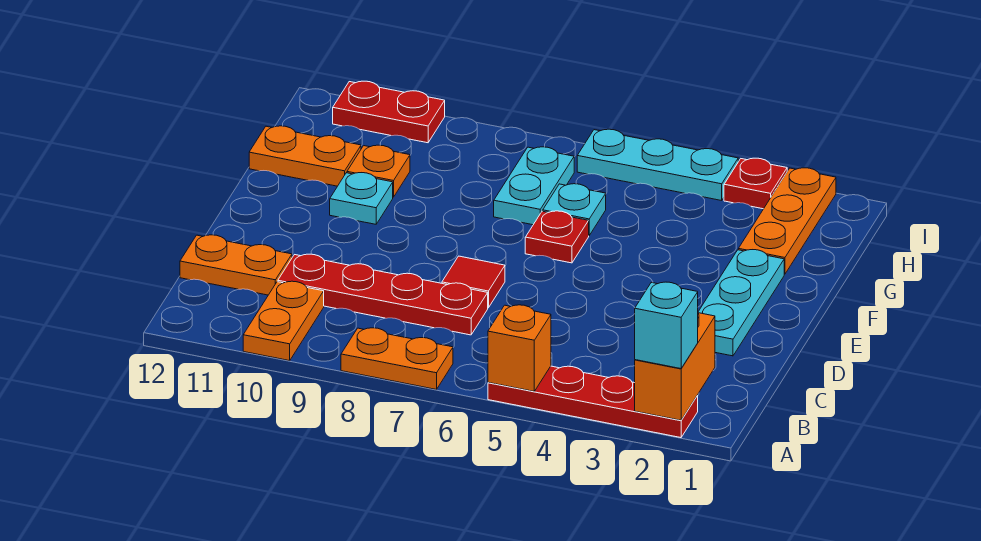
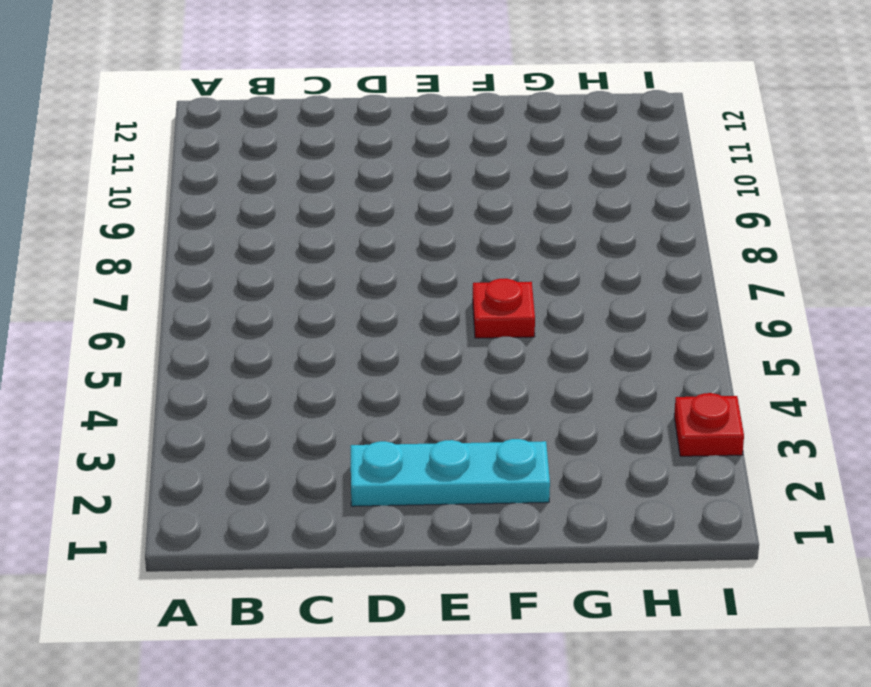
none -> red plate A2:A5 level 1
none -> orange plate A7:A8 level 1
none -> orange plate A10:B10 level 1

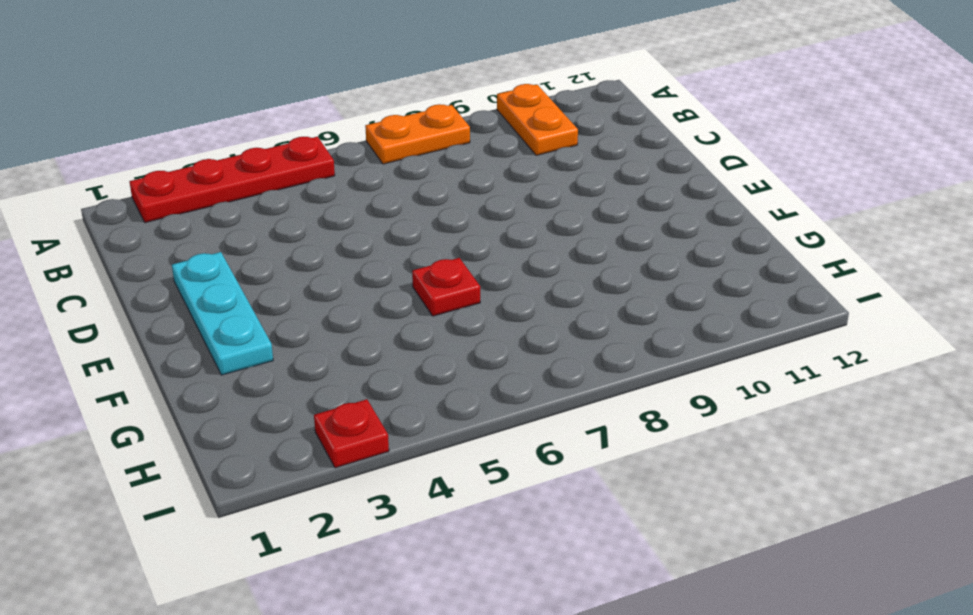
none -> red plate C7:C10 level 1
none -> orange plate C11:C12 level 1
none -> red tile D7 level 1

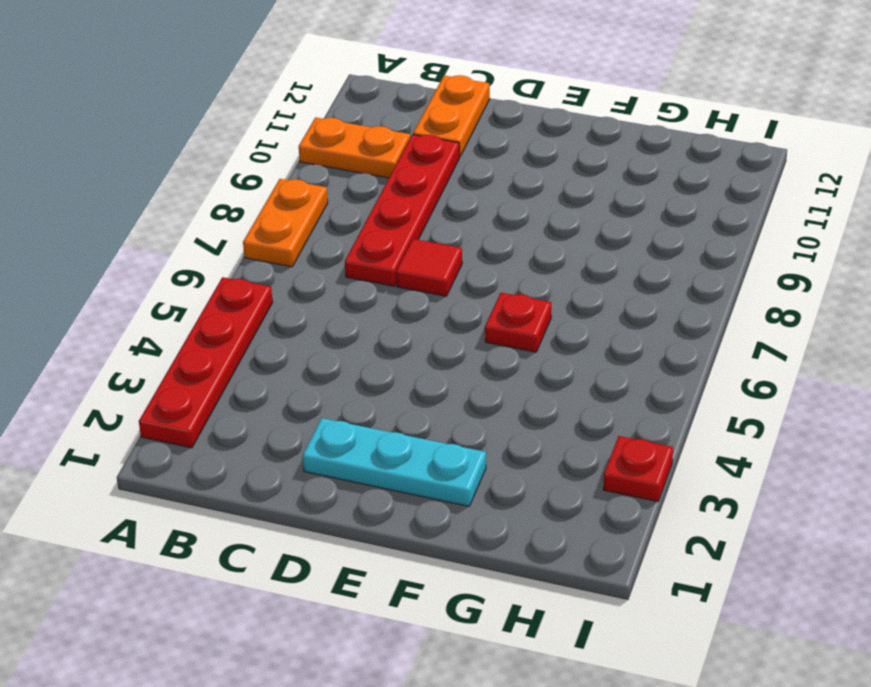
none -> cyan plate F10 level 1
none -> orange plate G2:I2 level 1
none -> cyan plate G6 level 1

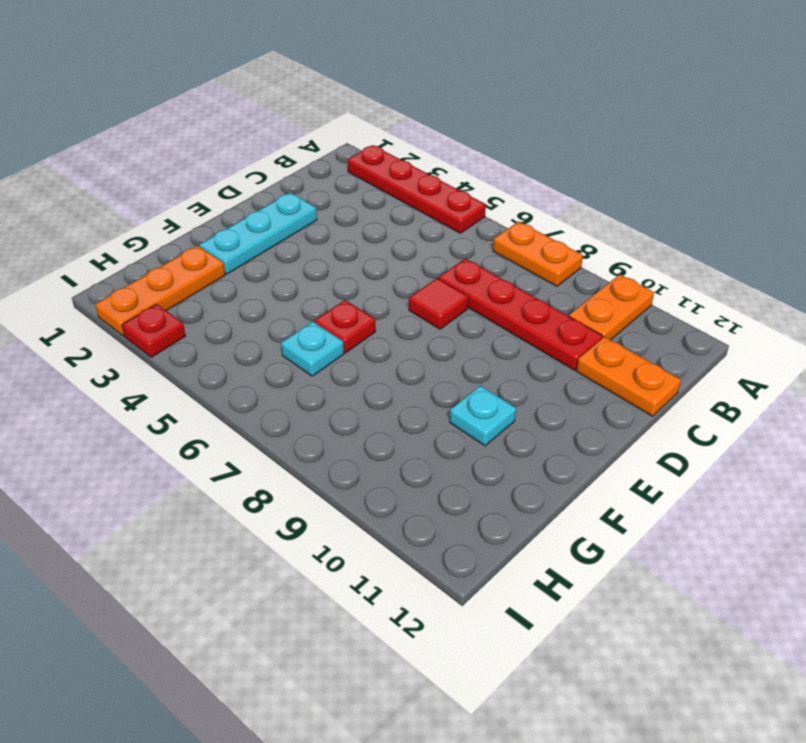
none -> cyan plate G7:H7 level 1
none -> orange plate G10 level 1
none -> orange plate G11:G12 level 1

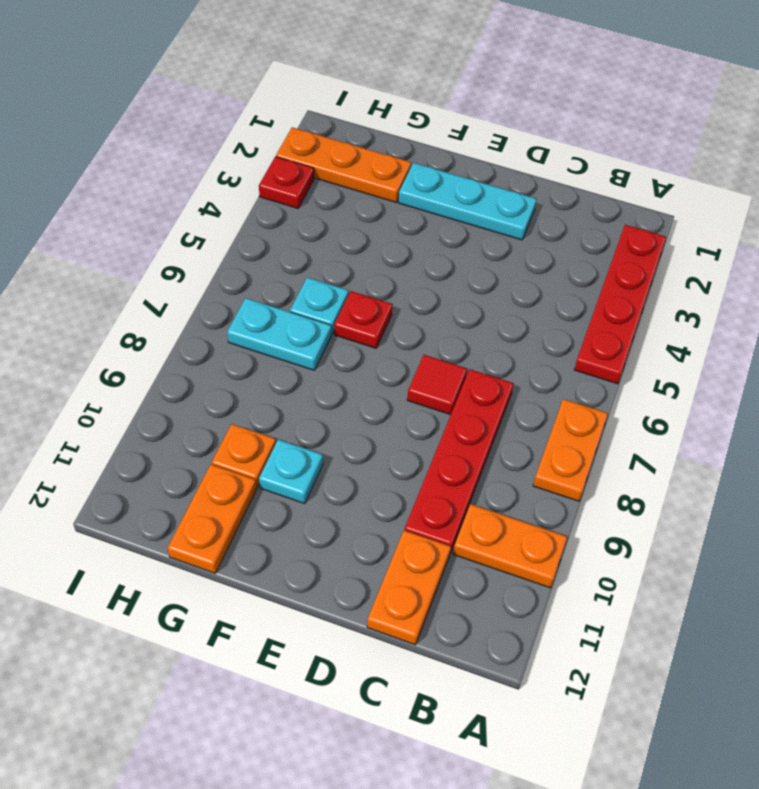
none -> cyan plate I4:I6 level 1
none -> red plate I10:I11 level 1
none -> orange brick A2:B2 level 2

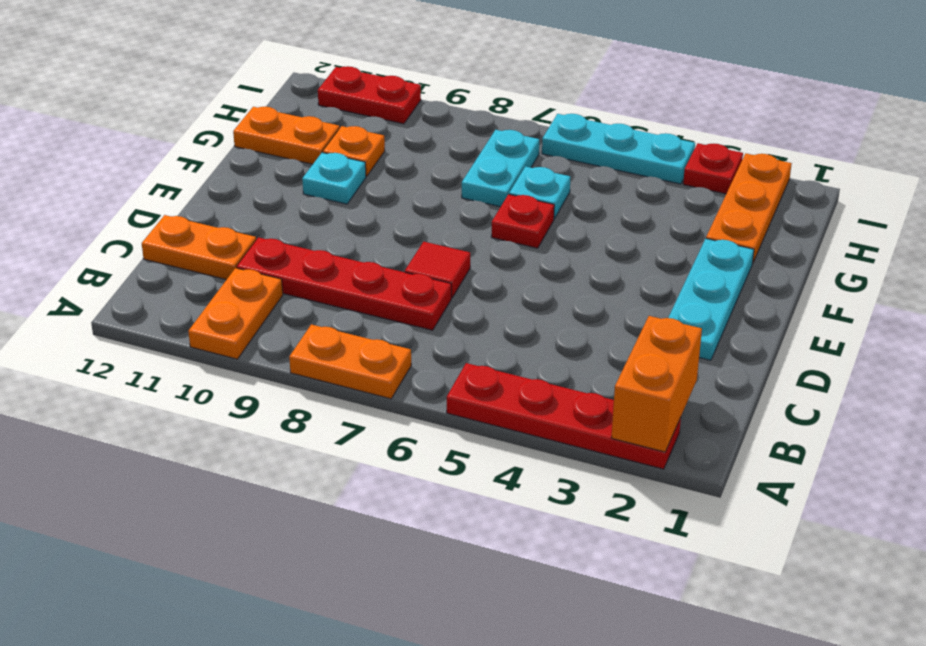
none -> orange brick A5 level 2
none -> cyan brick A2 level 3

